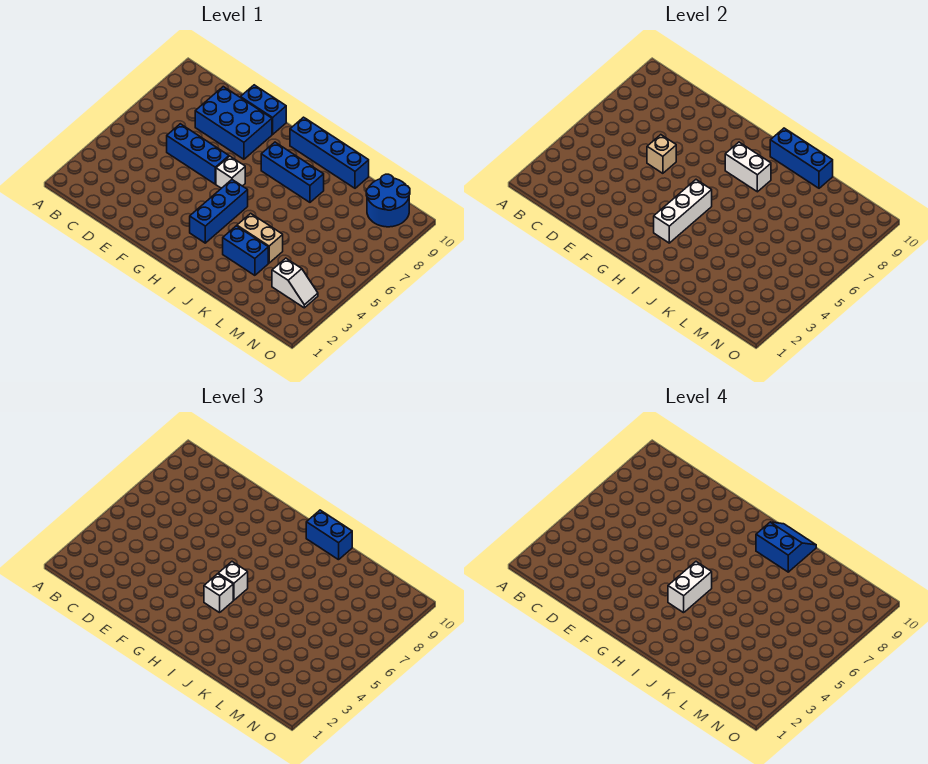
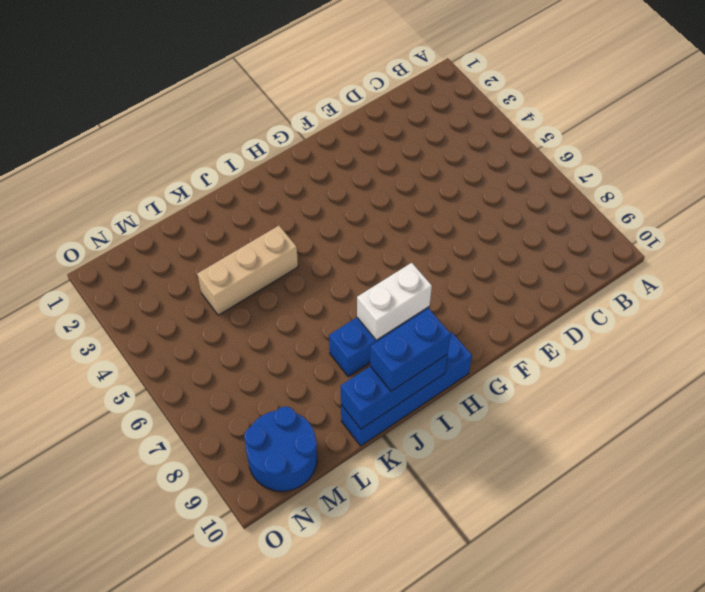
tan brick J4:L4 level 1 -> tan brick J4:K4 level 1
none -> blue brick D6:F6 level 1
none -> blue brick D8:F9 level 1
none -> blue brick E10:F10 level 1

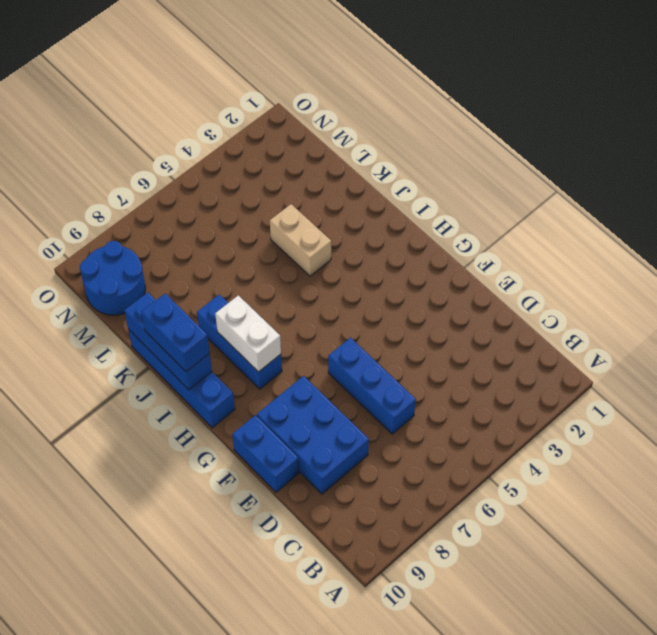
none -> white brick G6 level 1
none -> blue brick H3:H5 level 1
none -> blue brick J3:K3 level 1

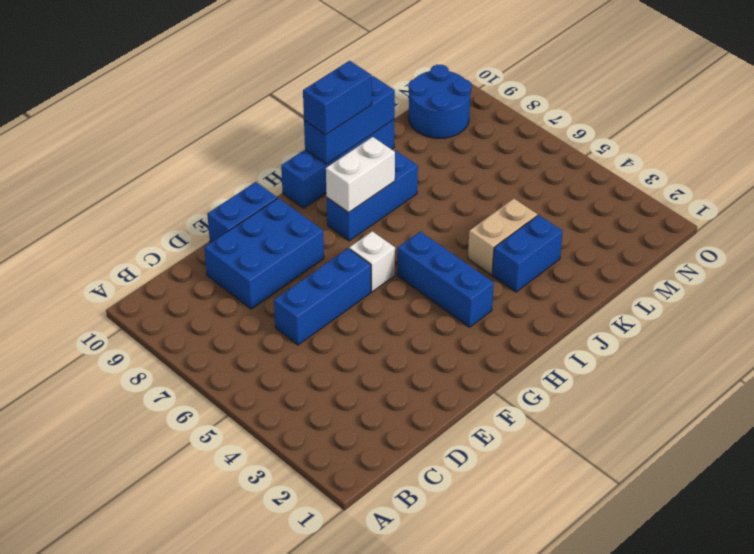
none -> white slope M3:N3 level 1 top M
none -> tan brick E6 level 2
none -> white brick H3:H5 level 2

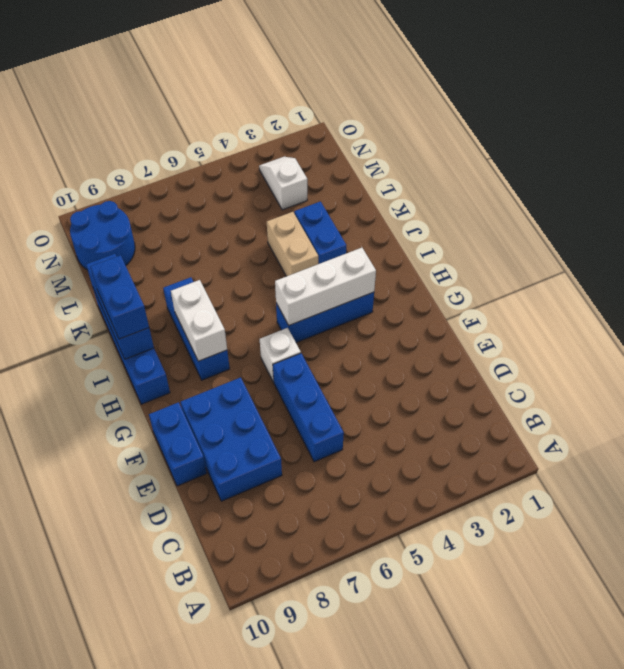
none -> tan brick E6 level 2
none -> white brick H4 level 3
none -> white brick H5 level 3

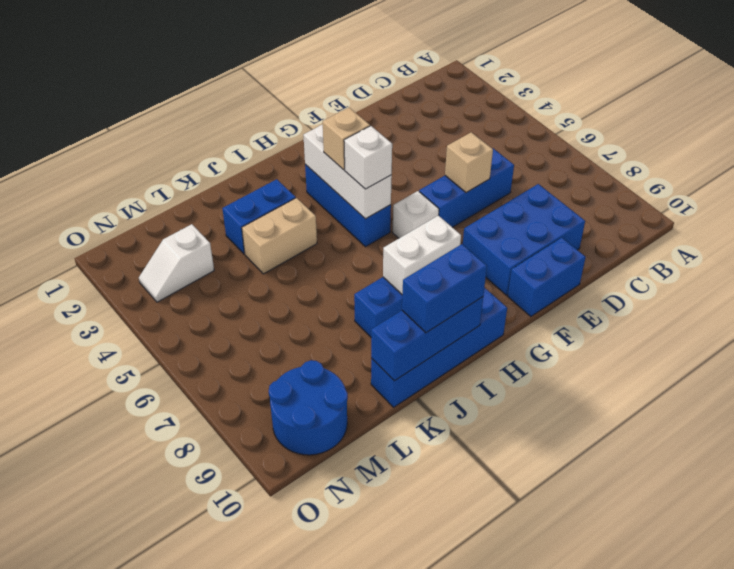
tan brick H4 level 3 -> white brick H4 level 3
none -> white brick H4:H5 level 4
none -> blue slope I9:J10 level 4 top 9

